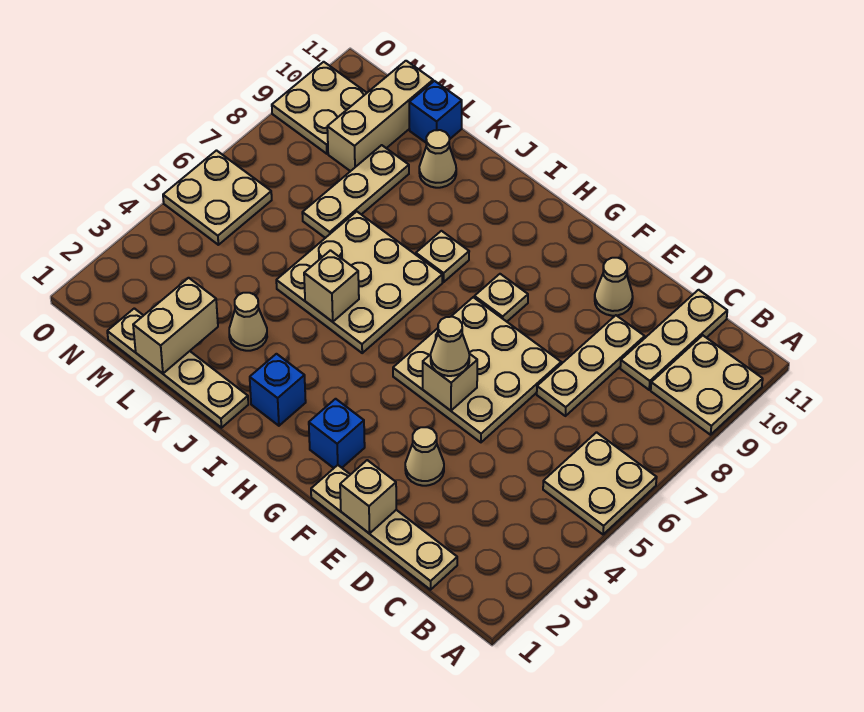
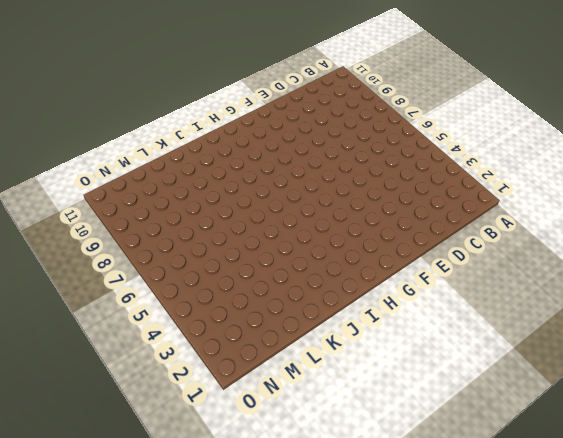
none -> tan plate A5:B6 level 1
none -> tan plate A9:B10 level 1
none -> tan plate C1:F1 level 1

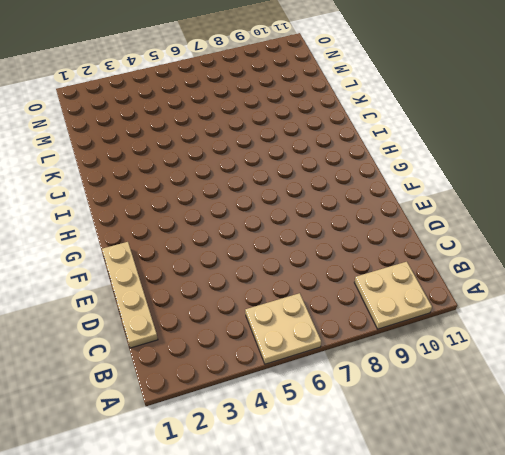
none -> tan plate C9:C11 level 1
none -> tan plate D7:D9 level 1
none -> tan cone E3 level 1

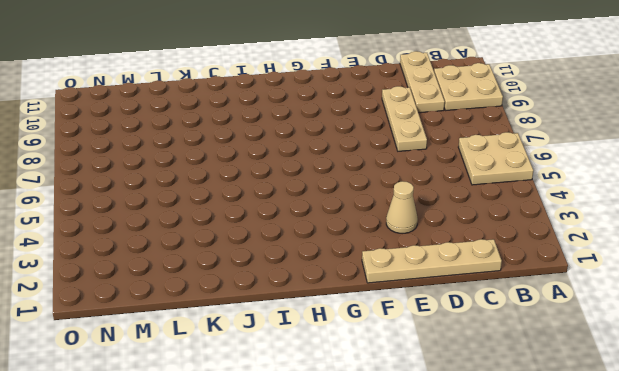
none -> tan plate E5:G7 level 1
none -> tan cone E10 level 1
none -> blue brick G2 level 1

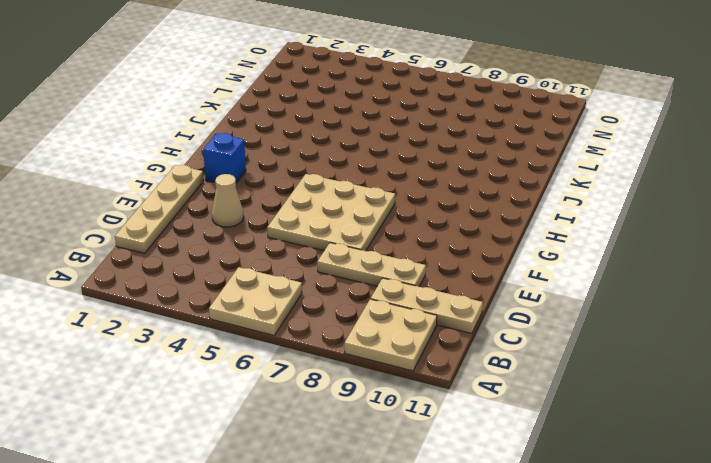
none -> tan cone E10 level 1
none -> tan plate G8 level 1
none -> blue brick I2 level 1

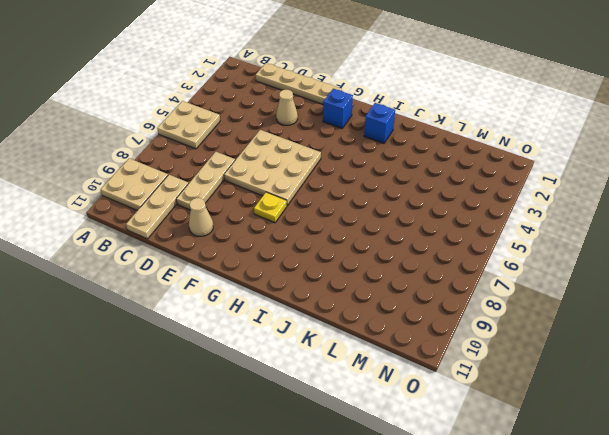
yellow plate G8 level 1 -> tan plate G8 level 1
none -> tan plate I5:K7 level 1
none -> tan plate I8 level 1
none -> tan plate J1:M1 level 1

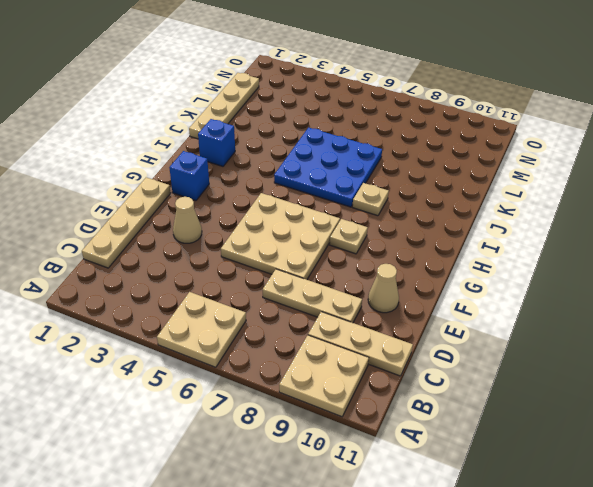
blue plate I5:K7 level 1 -> tan plate I5:K7 level 1
none -> tan cone K3 level 1
none -> tan cone K10 level 1
none -> tan plate L7:L9 level 1

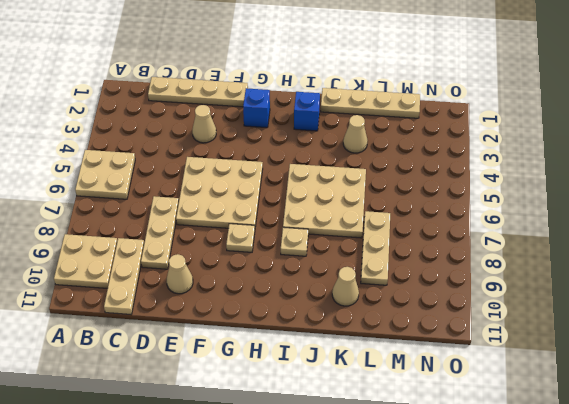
none -> blue brick L11 level 1
none -> tan brick M9:M11 level 1
none -> tan plate N5:O6 level 1

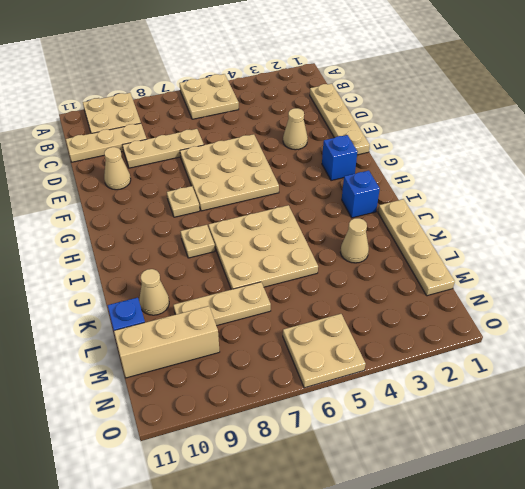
none -> tan plate N9:O10 level 1
none -> tan brick E1 level 2
none -> tan brick F5 level 2

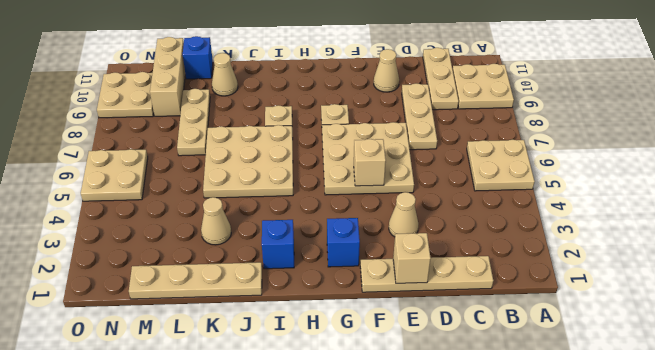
none -> tan brick J5 level 2
none -> tan brick L1:L2 level 2
none -> tan cone F5 level 3

